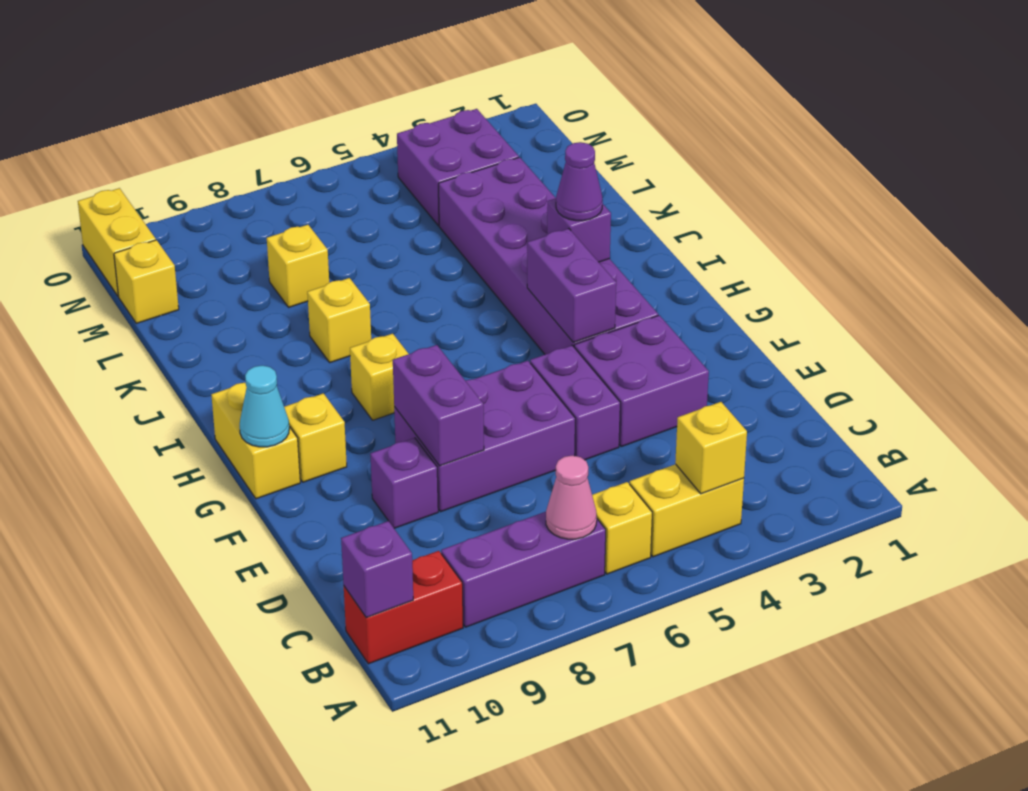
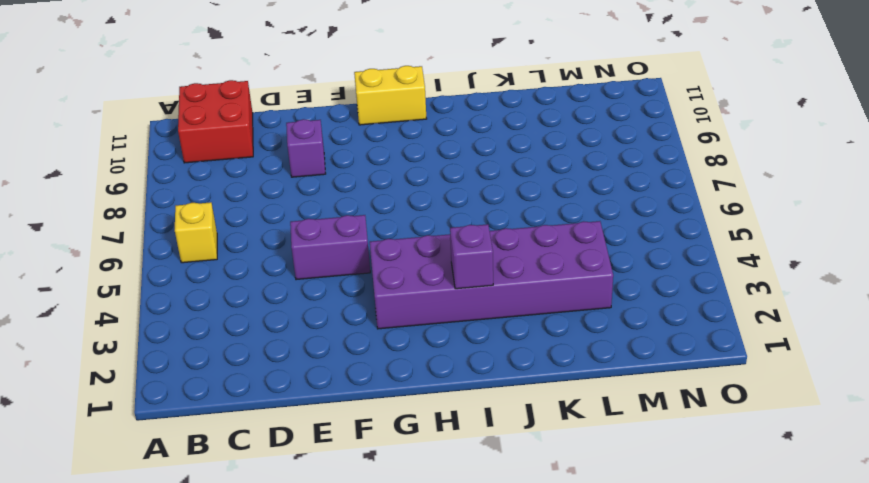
red brick B10:C11 level 1 -> red brick B10:B11 level 1
none -> yellow brick B4:B5 level 1
none -> purple brick B7:B9 level 1
none -> purple brick E3:F4 level 1

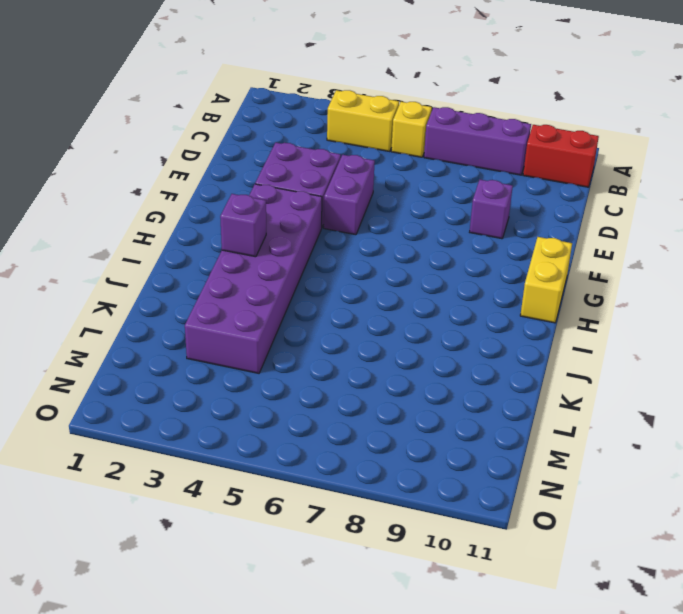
none -> purple brick E6:F8 level 1
none -> yellow brick G10 level 1
none -> yellow brick H8 level 1

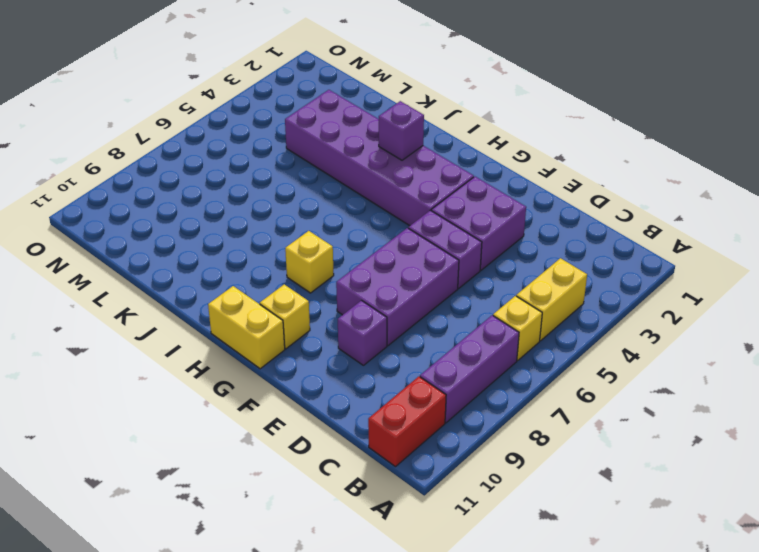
none -> yellow brick J8 level 1
none -> yellow brick L8 level 1
none -> purple brick M3:N4 level 1

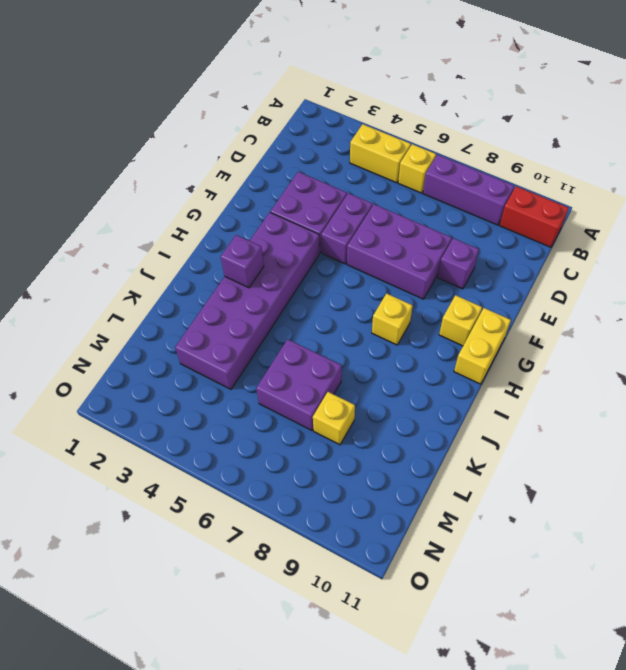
purple brick K6:L7 level 1 -> purple brick M3:N4 level 1
none -> yellow brick J8 level 1
none -> yellow brick M11 level 1
none -> yellow brick N11:O11 level 1

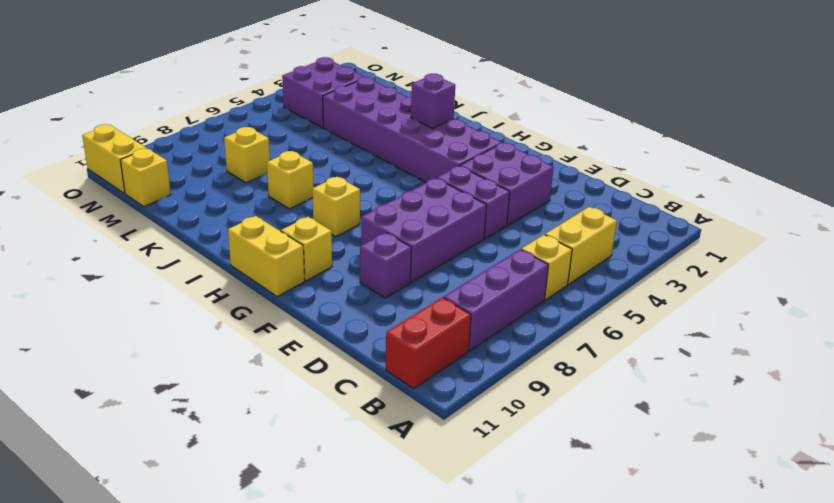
none -> yellow brick B4 level 2
none -> pink cone B7 level 2
none -> purple brick B11 level 2

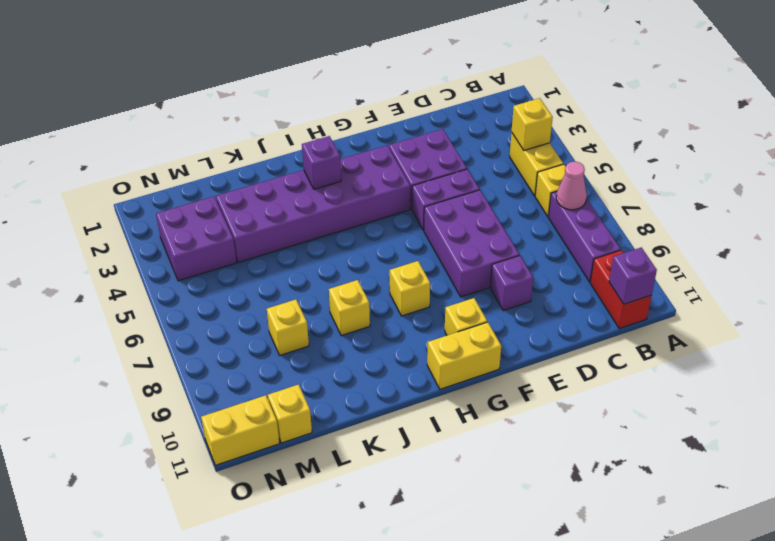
none -> purple brick E8:F8 level 2
none -> purple brick G4:H4 level 2
none -> cyan cone G11 level 2

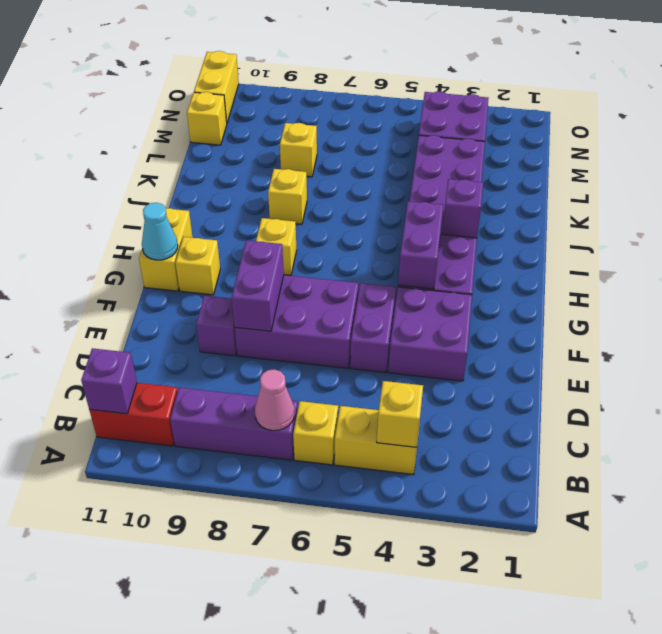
none -> purple cone I3 level 3

